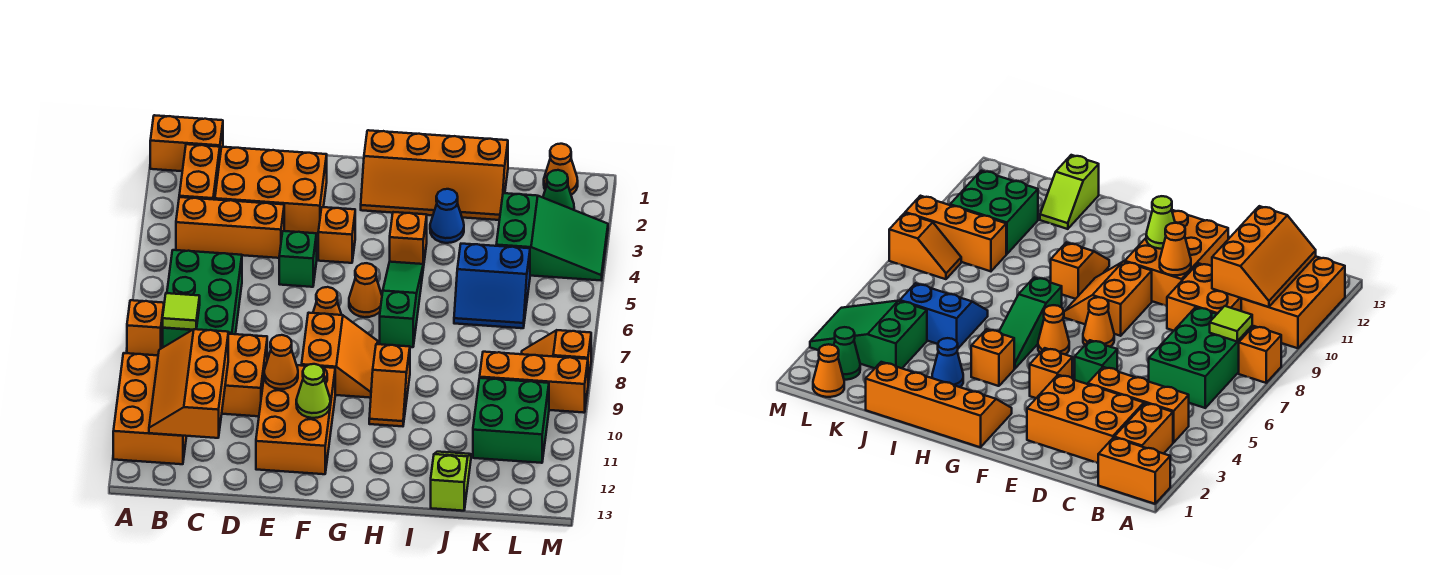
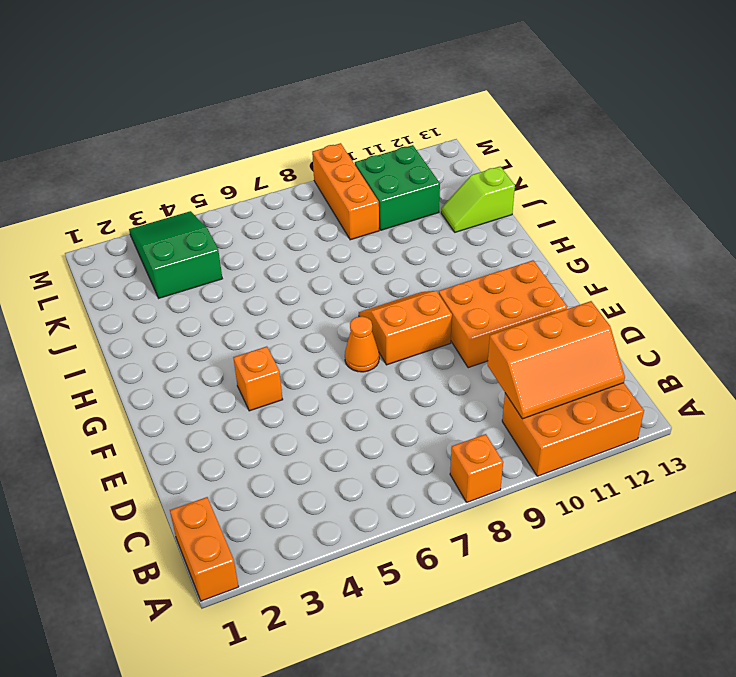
none -> orange brick B2:B3 level 1
none -> orange brick B4:D4 level 1
none -> green brick B6:C8 level 1
none -> orange brick C2:E3 level 1

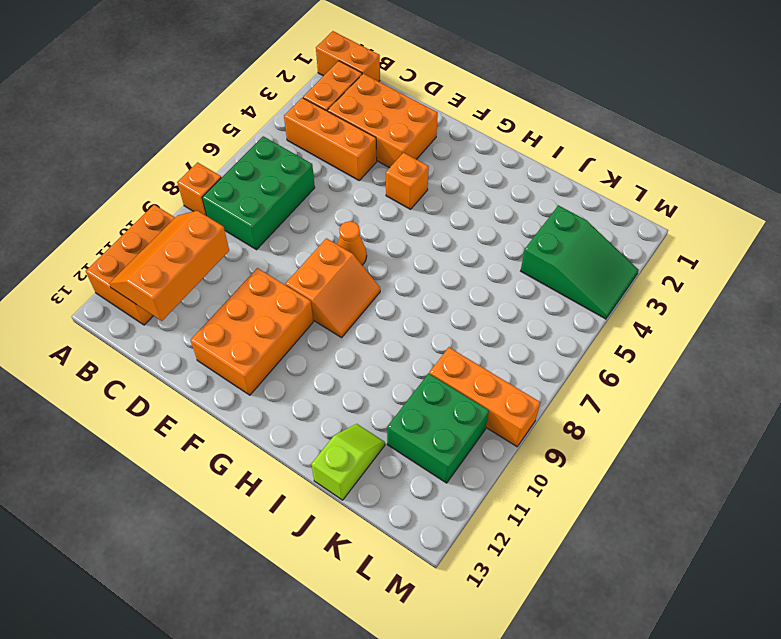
none -> orange brick C9:D10 level 1
none -> green brick E5 level 1
none -> orange slope G1:J2 level 1 top 1
none -> orange cone G6 level 1

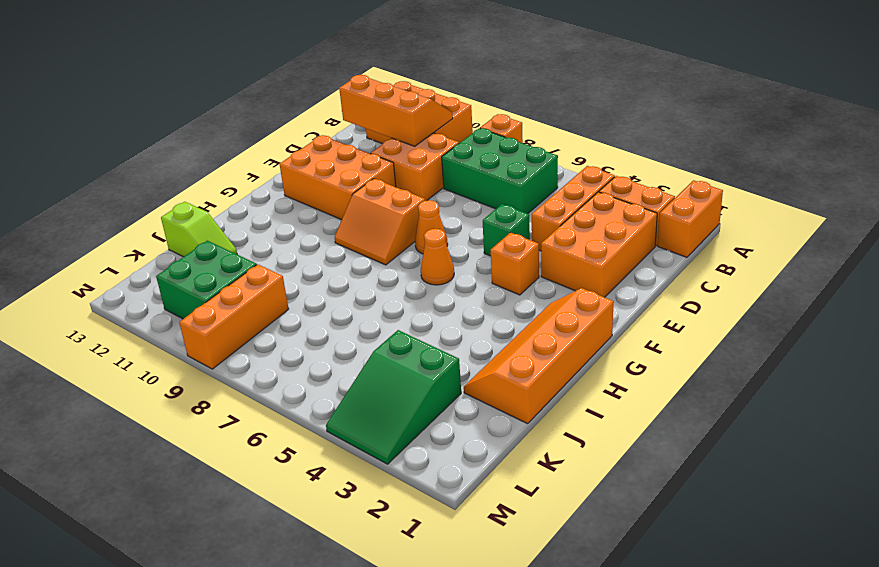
none -> orange brick H4 level 1
none -> green slope H5:H7 level 1 top 7
none -> orange slope H9:H10 level 1 top 9
none -> blue cone I3 level 1

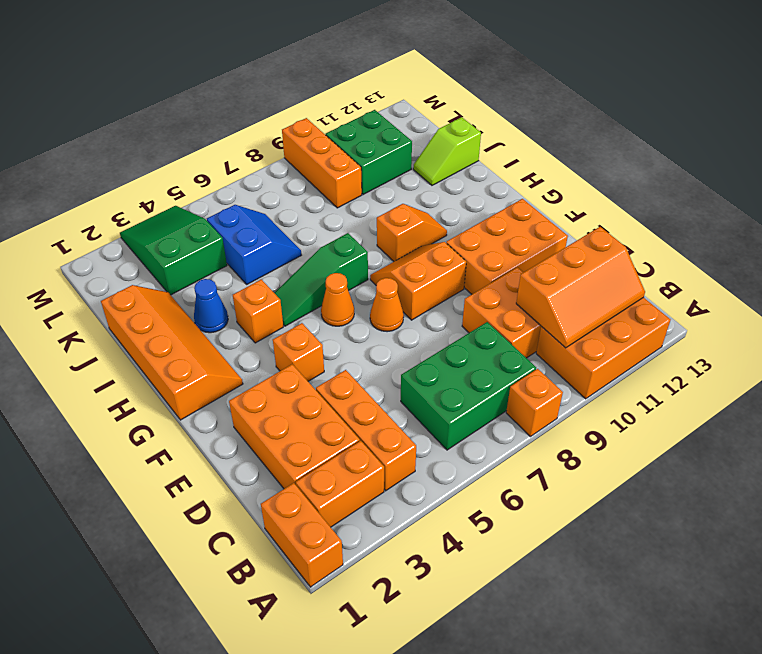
none -> green brick E5 level 1
none -> orange cone L1 level 1
none -> green cone L2 level 1
none -> orange slope L8:M8 level 1 top M

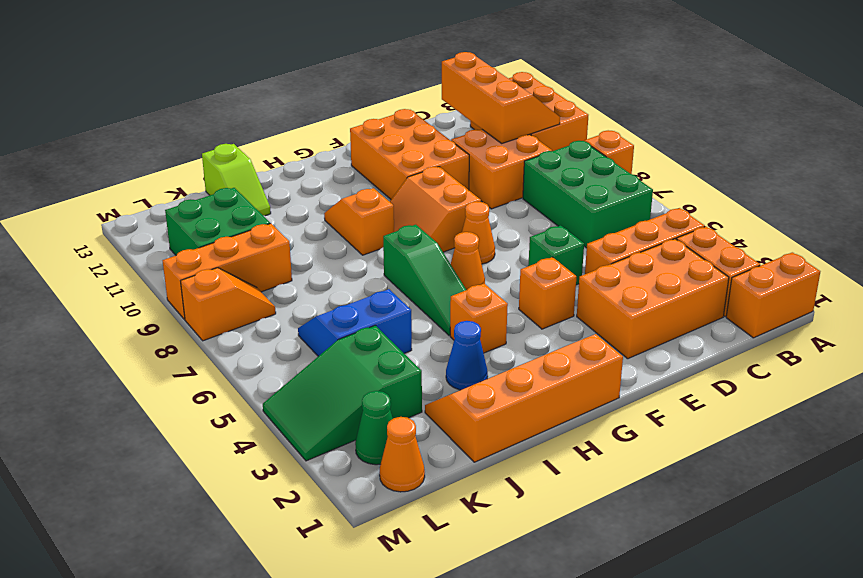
none -> lime tile B8 level 2
none -> orange cone E10 level 2
none -> lime cone F11 level 2

